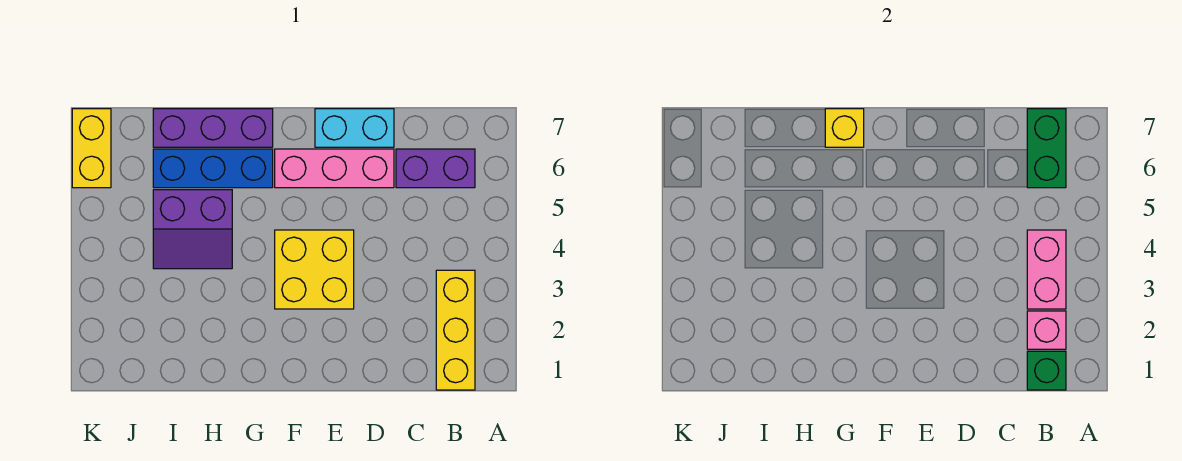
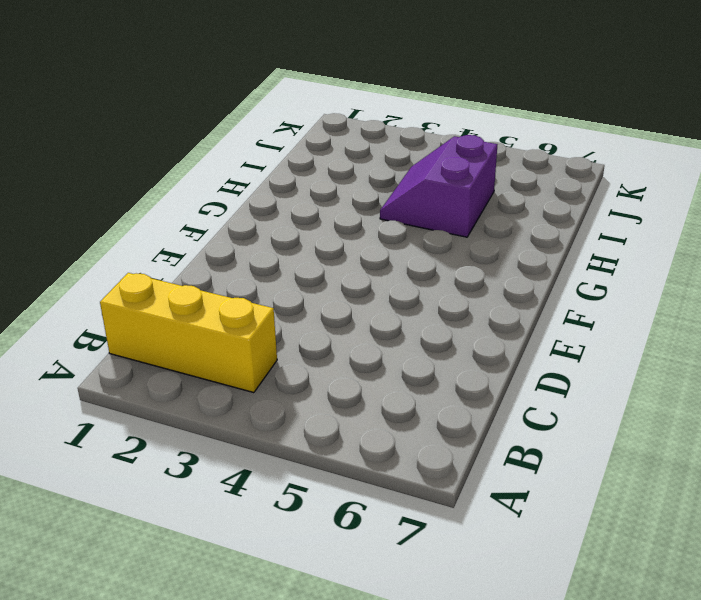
none -> purple brick B6:C6 level 1
none -> pink brick D6:F6 level 1
none -> cyan brick D7:E7 level 1

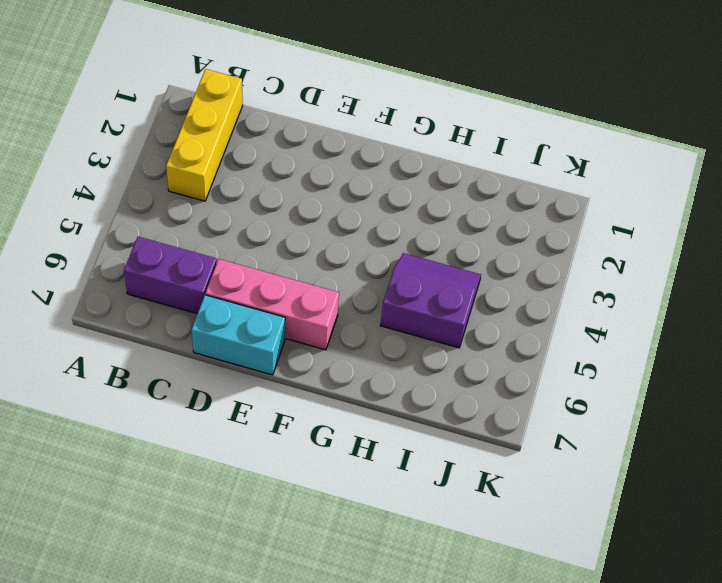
none -> yellow brick E3:F4 level 1
none -> blue brick G6:I6 level 1
none -> purple brick G7:I7 level 1

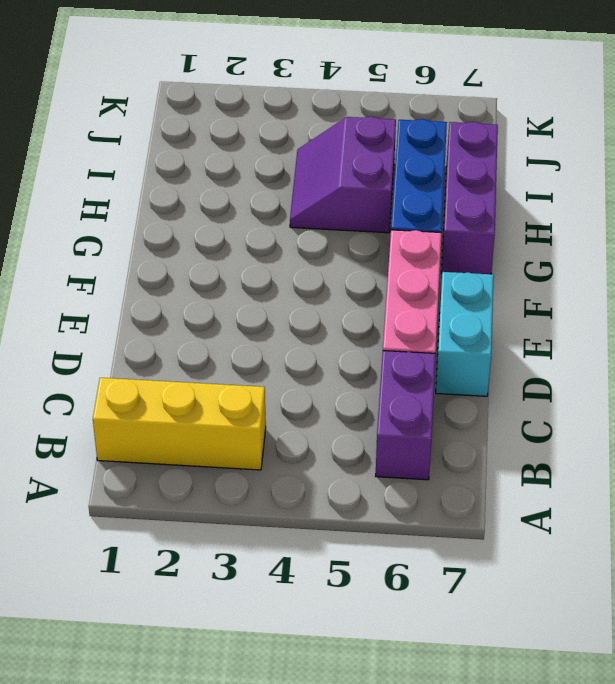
none -> yellow brick E3:F4 level 1
none -> yellow brick K6:K7 level 1
none -> green brick B1 level 2

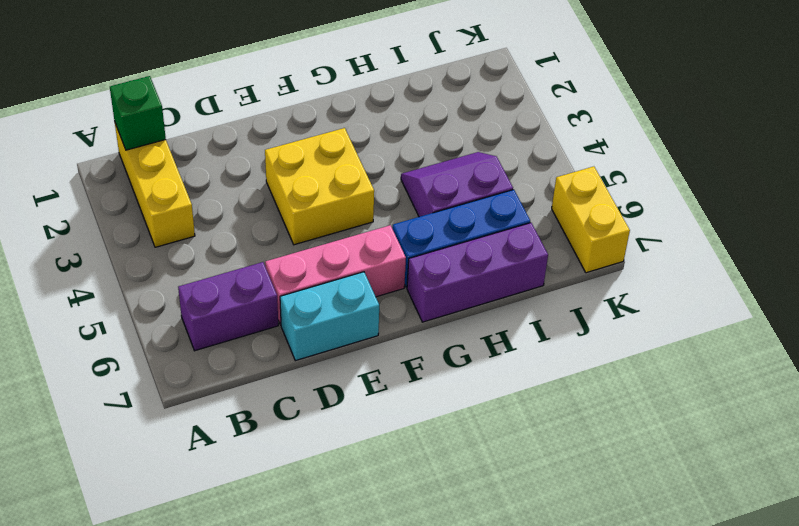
none -> pink brick B2 level 2
none -> pink brick B3:B4 level 2
none -> green brick B6:B7 level 2

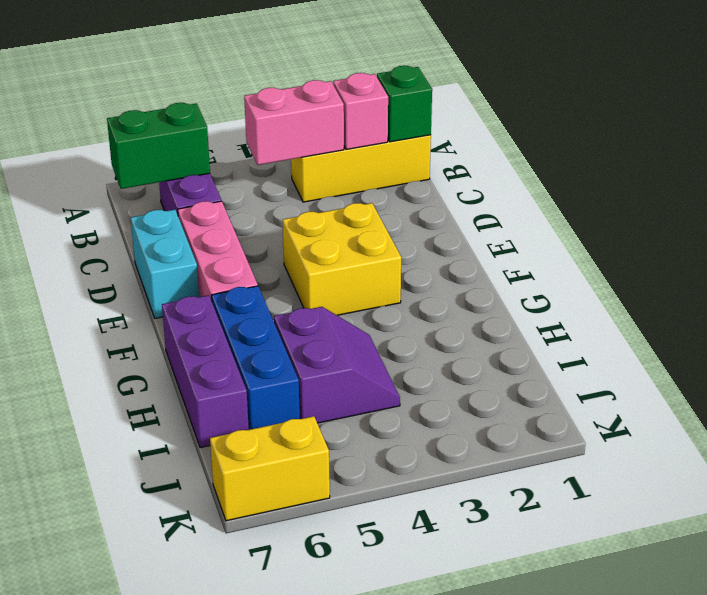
none -> yellow brick G7 level 2

